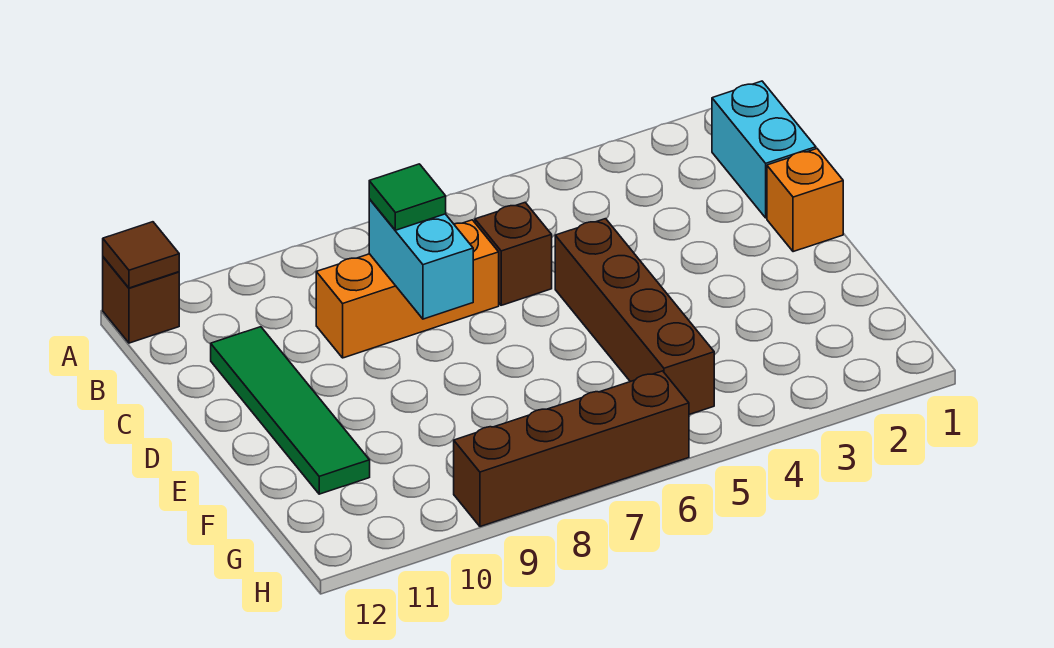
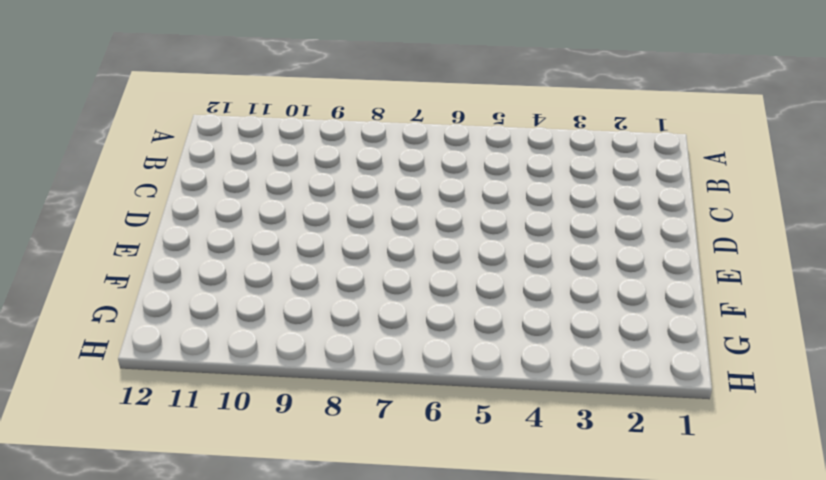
none -> brown brick A12 level 1
none -> cyan brick B1:C1 level 1

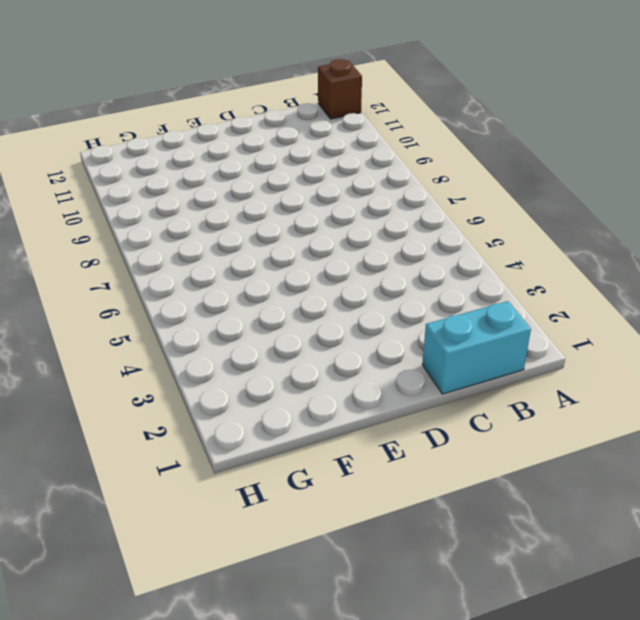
none -> brown brick C6 level 1
none -> orange brick C7:C9 level 1

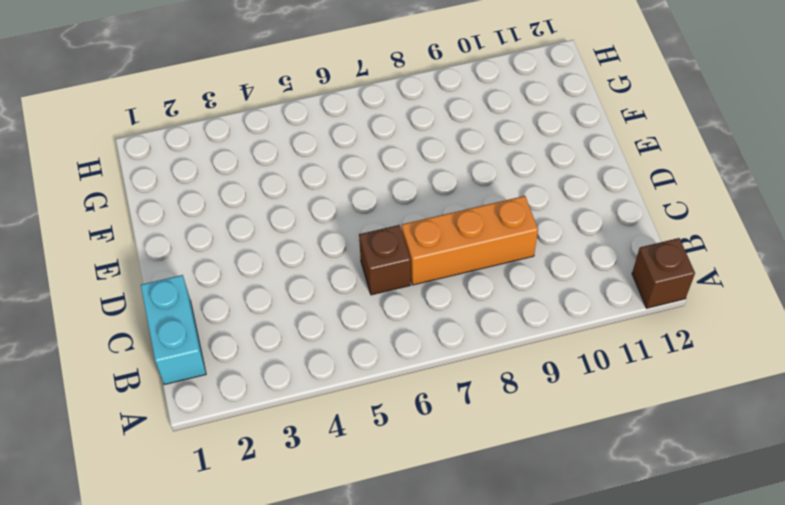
none -> green tile C11:F11 level 1
none -> orange brick D1 level 1

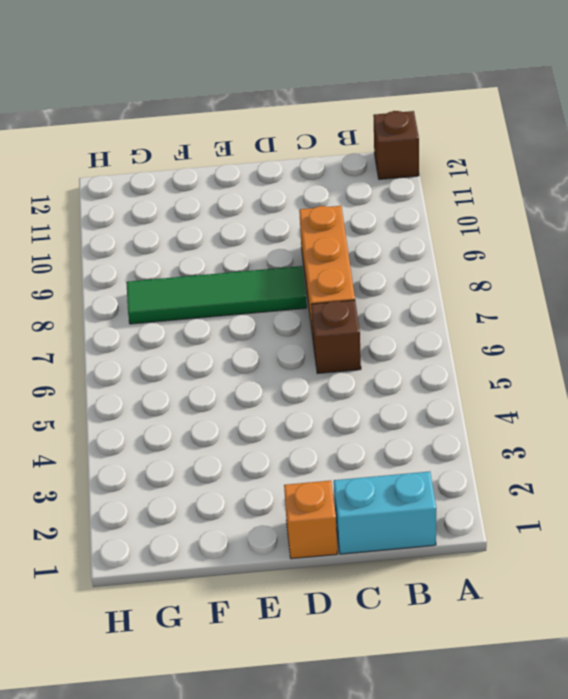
green tile D8:G8 level 1 -> green tile C11:F11 level 1
none -> brown brick D5:G5 level 1
none -> brown brick H6:H9 level 1

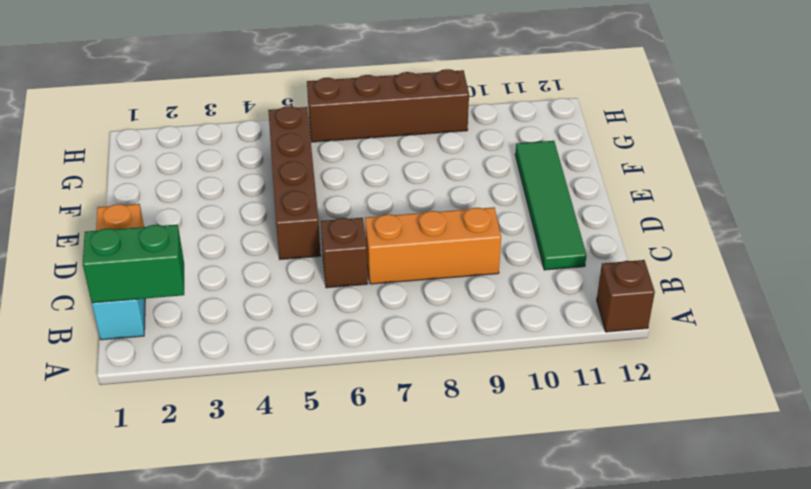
green brick B1:B2 level 2 -> none
none -> brown tile A12 level 2
none -> cyan brick C8:D8 level 2

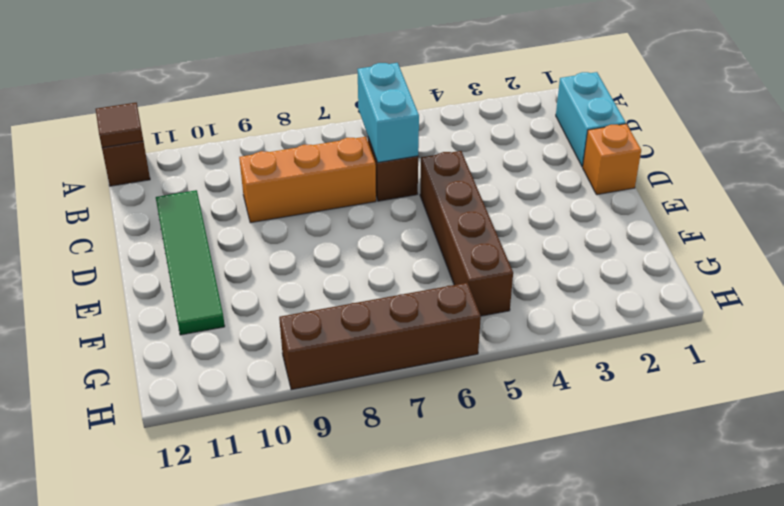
cyan brick B6:C6 level 2 -> cyan brick C8:D8 level 2
none -> green tile C8 level 3

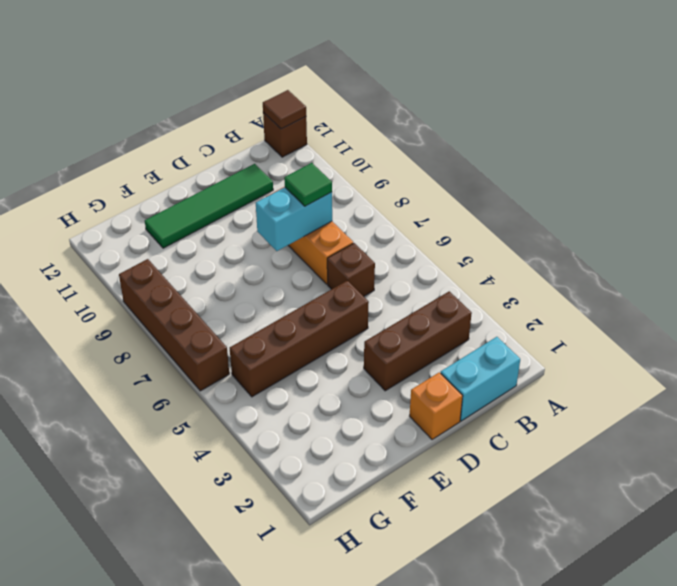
brown brick B3:D3 level 1 -> none

